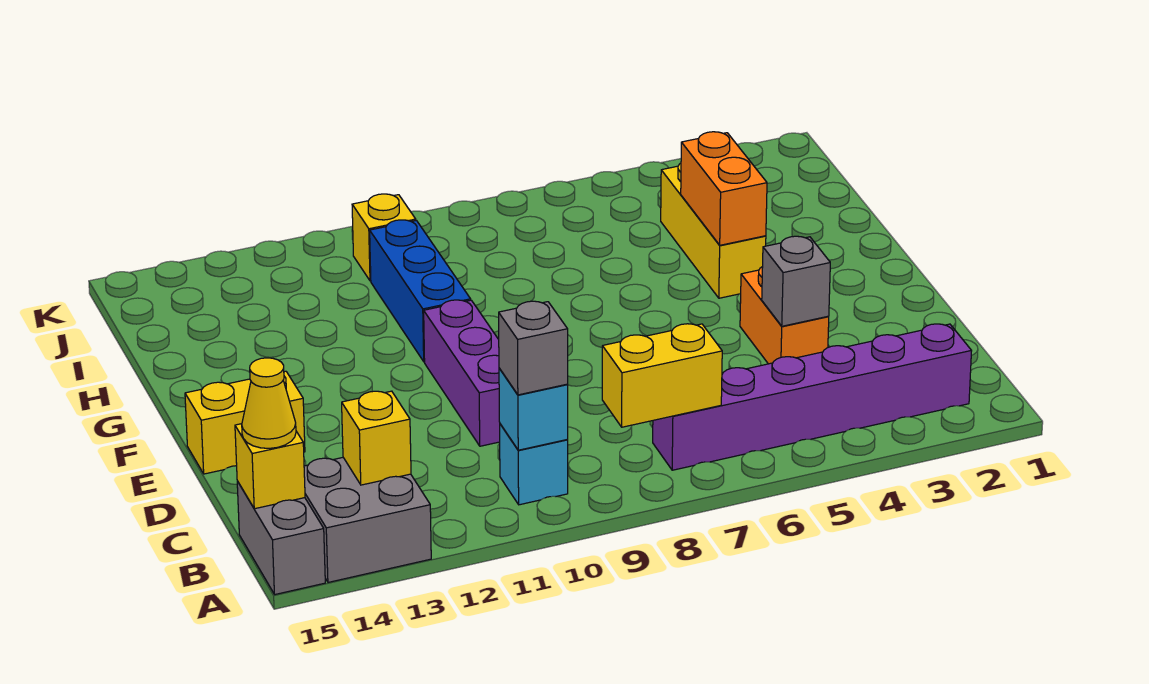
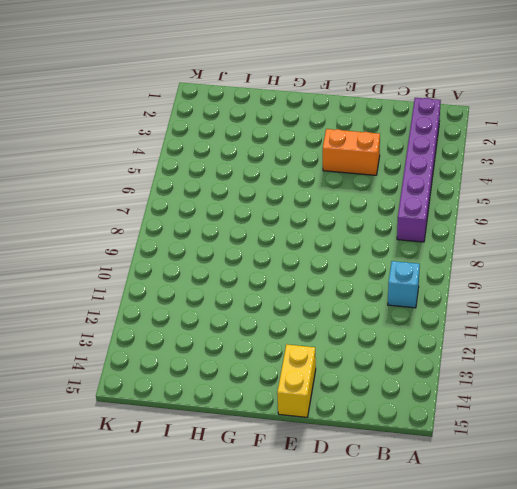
none -> grey brick A13:B14 level 1
none -> grey brick A15:B15 level 1
none -> purple brick D10:F10 level 1

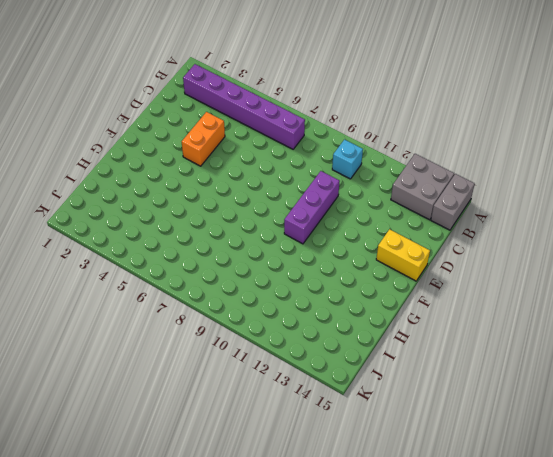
none -> yellow brick G4:I4 level 1
none -> blue brick G10:I10 level 1
none -> yellow brick J10 level 1

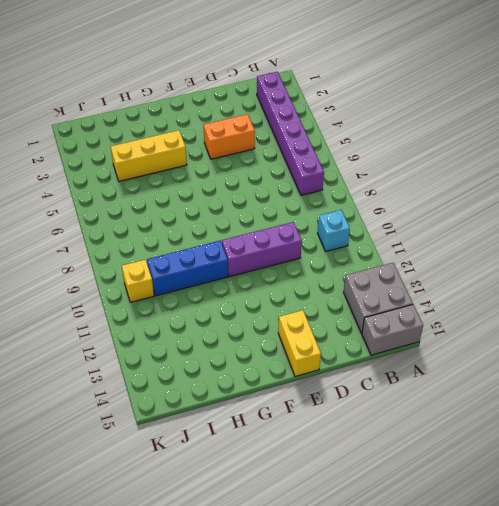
none -> yellow brick B7:B8 level 2
none -> cyan brick B10 level 2
none -> yellow brick B13 level 2

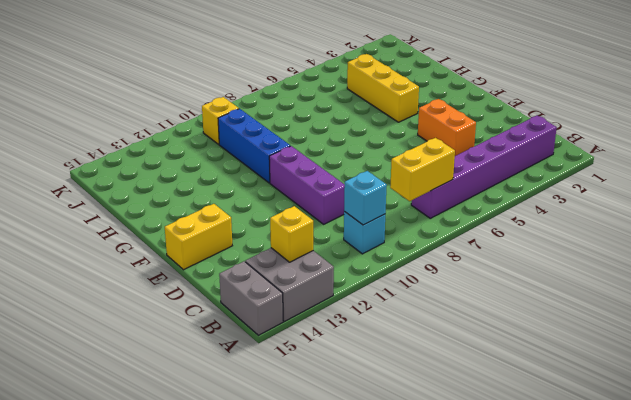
none -> yellow brick B15 level 2
none -> grey brick D4 level 2
none -> orange brick G4:H4 level 2

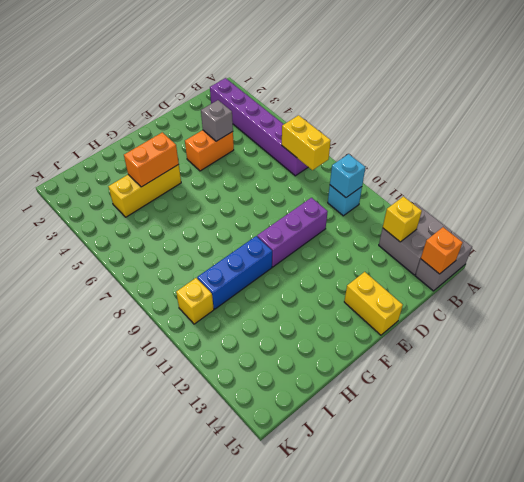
orange brick B15 level 2 -> yellow brick B15 level 2
none -> grey brick B10 level 3
none -> yellow cone B15 level 3

